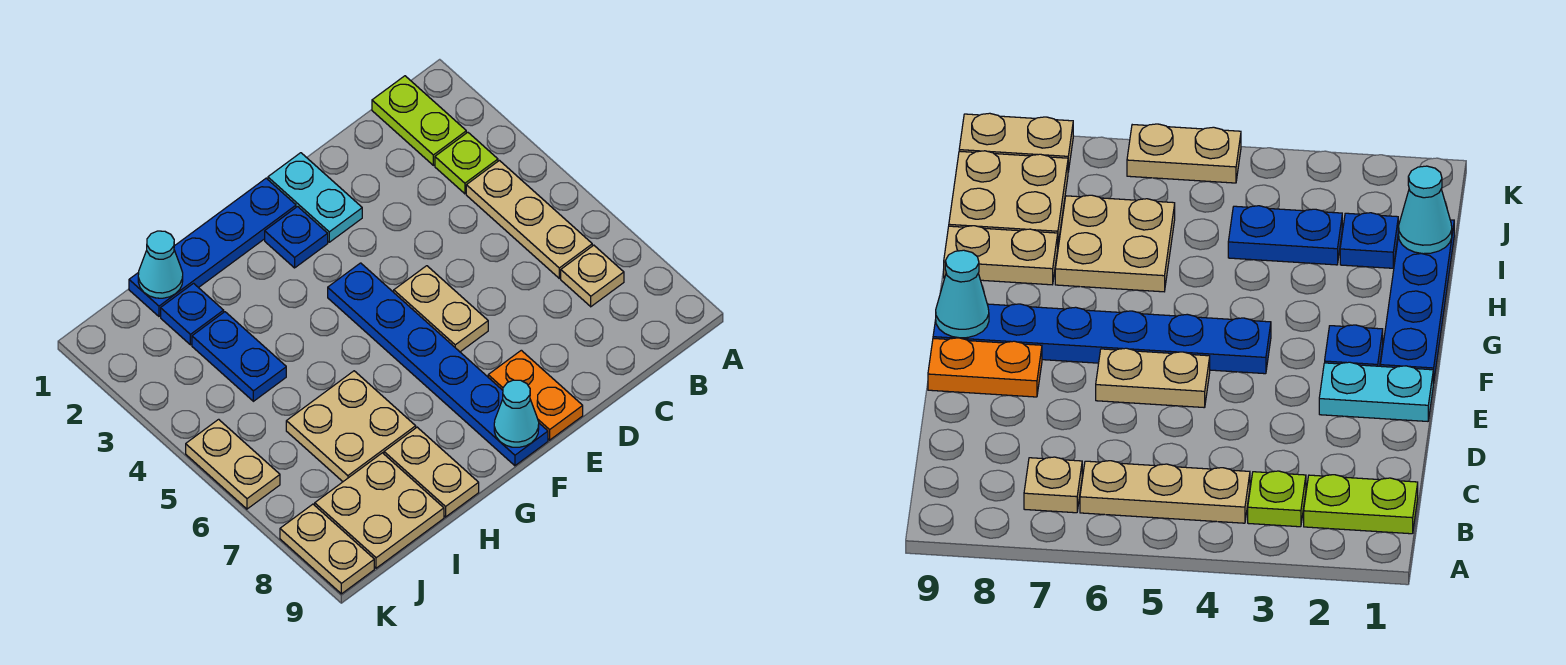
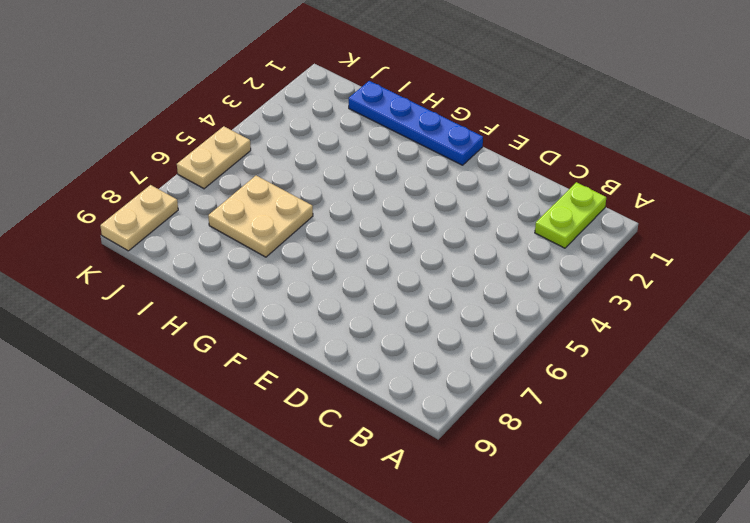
none -> lime plate B3 level 1
none -> tan plate B4:B6 level 1
none -> tan plate B7 level 1

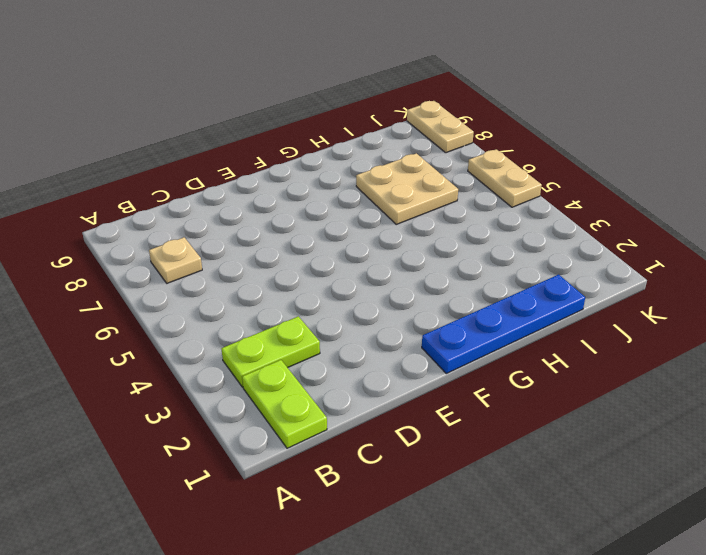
lime plate B3:C3 level 1 -> lime plate B3 level 1
none -> tan plate B4:B6 level 1
none -> cyan plate E1:E2 level 1
none -> tan plate E5:E6 level 1

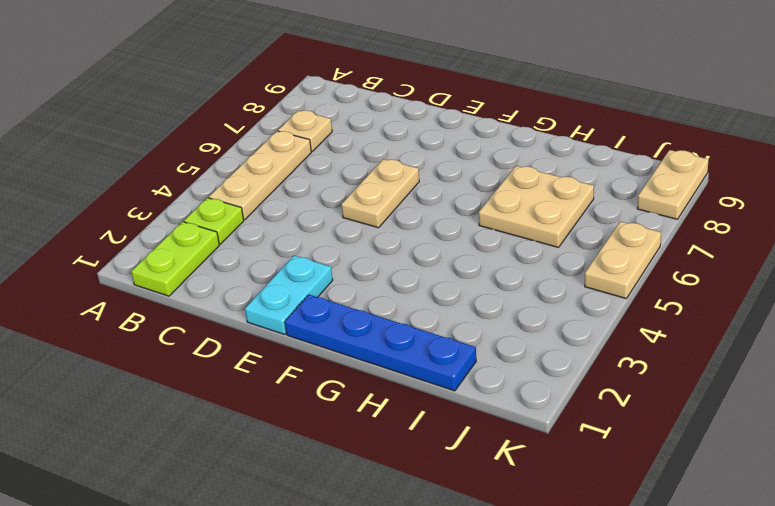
none -> orange plate E8:E9 level 1
none -> blue plate F2 level 1
none -> blue plate F4:F9 level 1

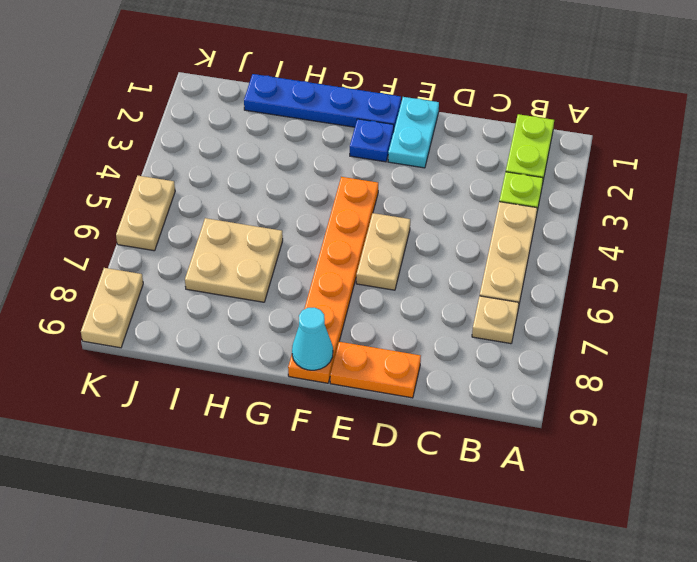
orange plate D9:E9 level 1 -> orange plate E8:E9 level 1
orange plate F4:F9 level 1 -> blue plate F4:F9 level 1
none -> tan plate H8:H9 level 1
none -> blue plate I2 level 1
none -> blue plate I3:I4 level 1

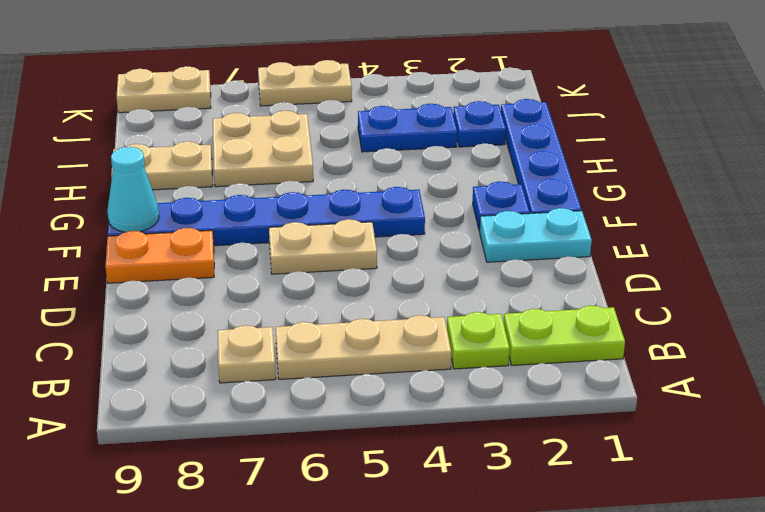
none -> tan plate I8:J9 level 1
none -> cyan cone I1 level 2

